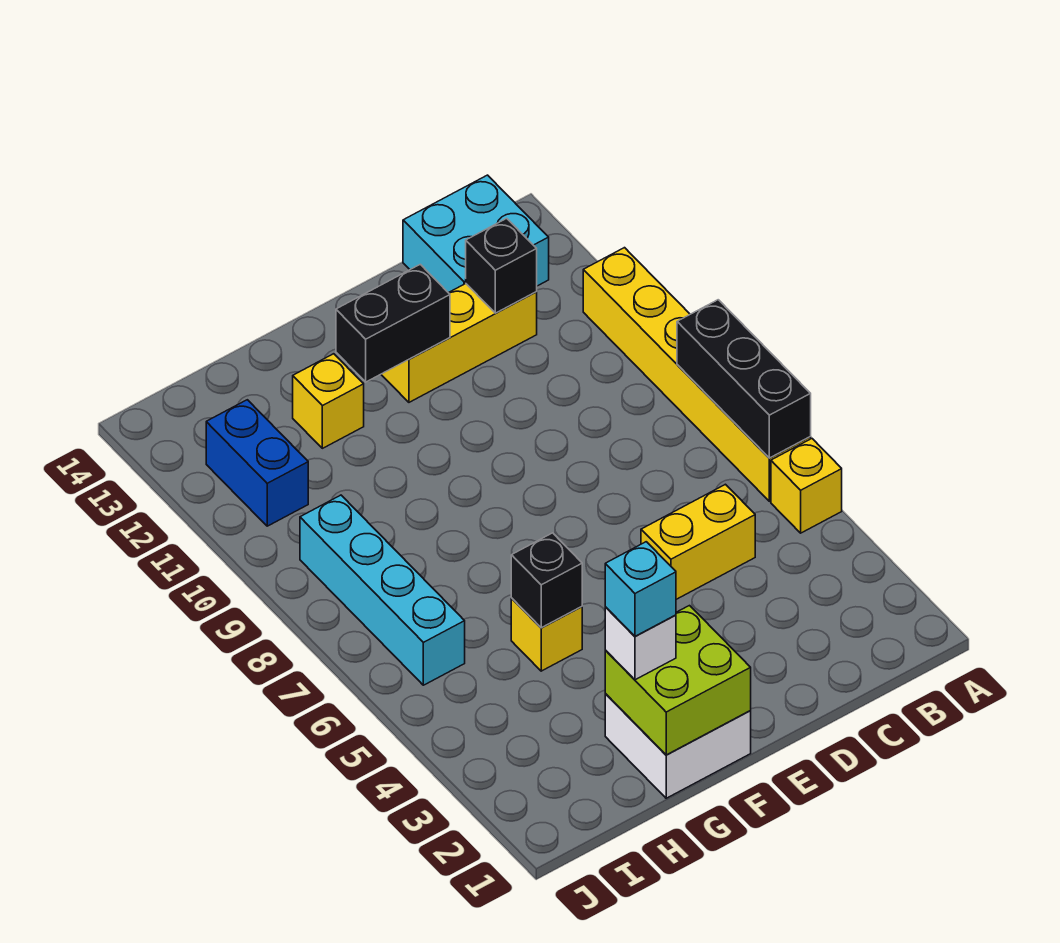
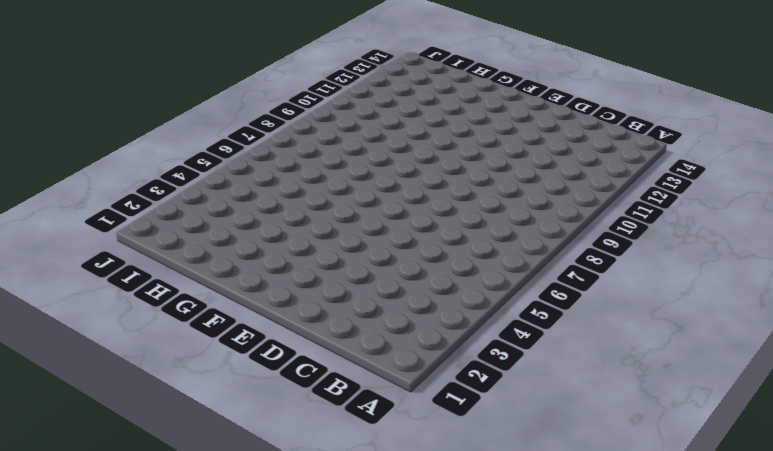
none -> yellow brick A5 level 1
none -> yellow brick A6:A11 level 1
none -> cyan brick B13:C14 level 1

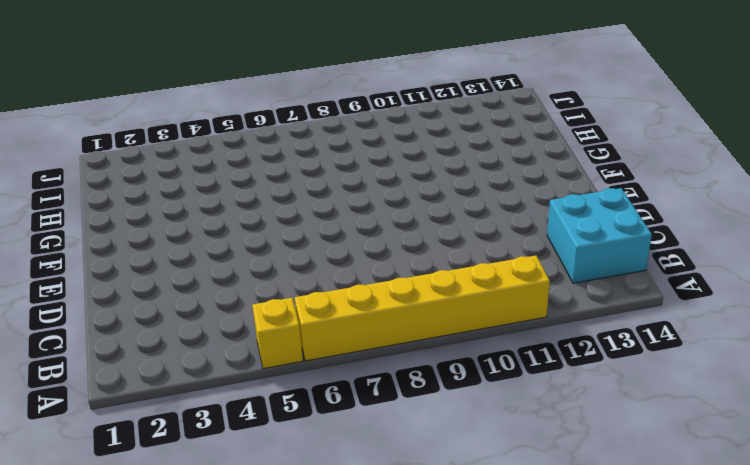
none -> yellow brick C5:D5 level 1
none -> yellow brick C12:E12 level 1
none -> white brick F1:G2 level 1

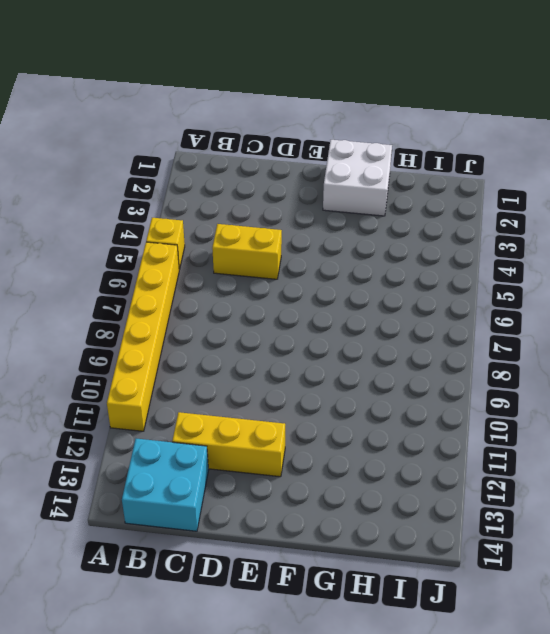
none -> yellow brick G5 level 1
none -> yellow brick G12 level 1
none -> cyan brick I6:I9 level 1

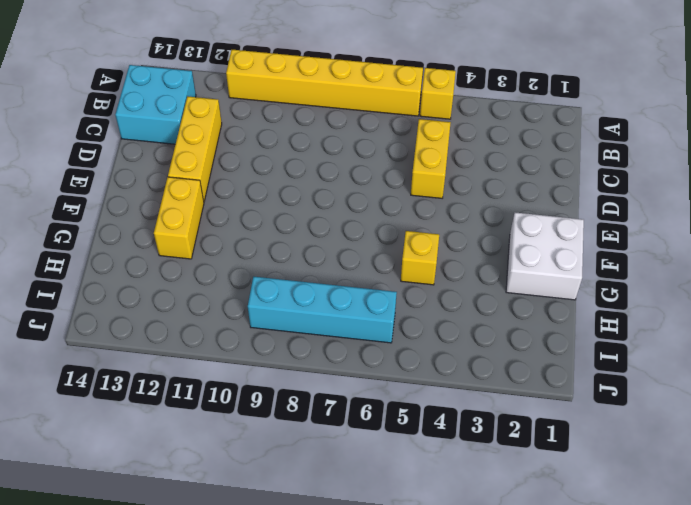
yellow brick F12:G12 level 1 -> yellow brick G12 level 1
none -> blue brick I11:I12 level 1
none -> black brick A6:A8 level 2
none -> black brick C12 level 2

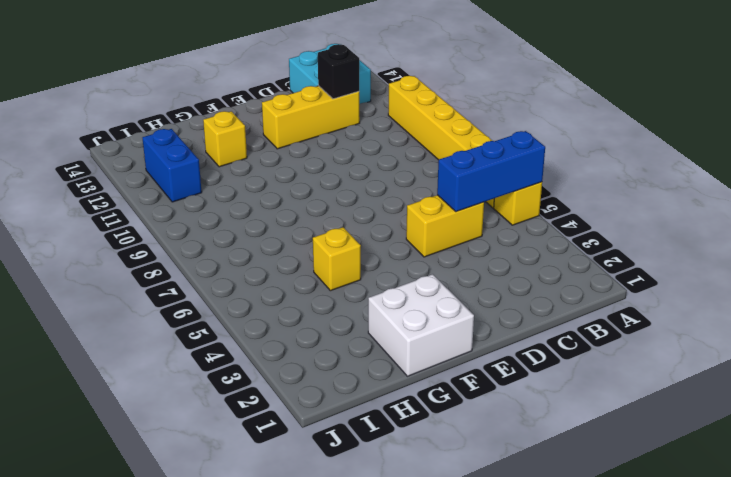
blue brick A5:C5 level 2 -> none
none -> cyan brick I6:I9 level 1
none -> black brick A6:A8 level 2
none -> black brick E12:F12 level 2

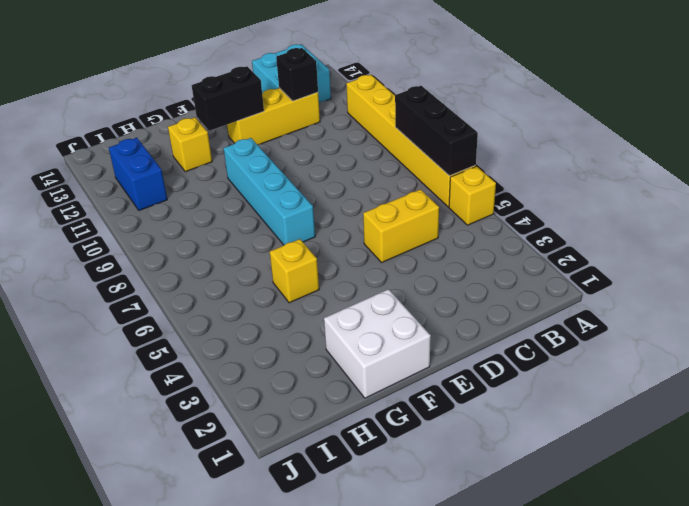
cyan brick F7:F10 level 1 -> cyan brick I6:I9 level 1
none -> lime brick F1:G2 level 2
none -> black brick G5 level 2
none -> white brick G2 level 3

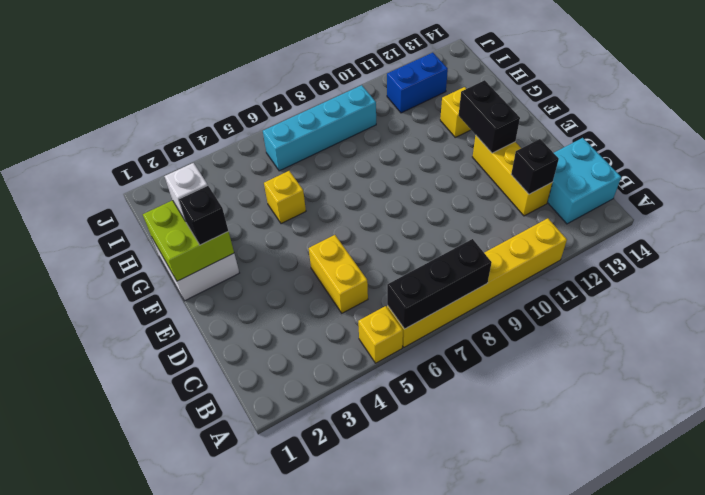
black brick F2 level 3 -> black brick G5 level 2
none -> cyan brick G2 level 4

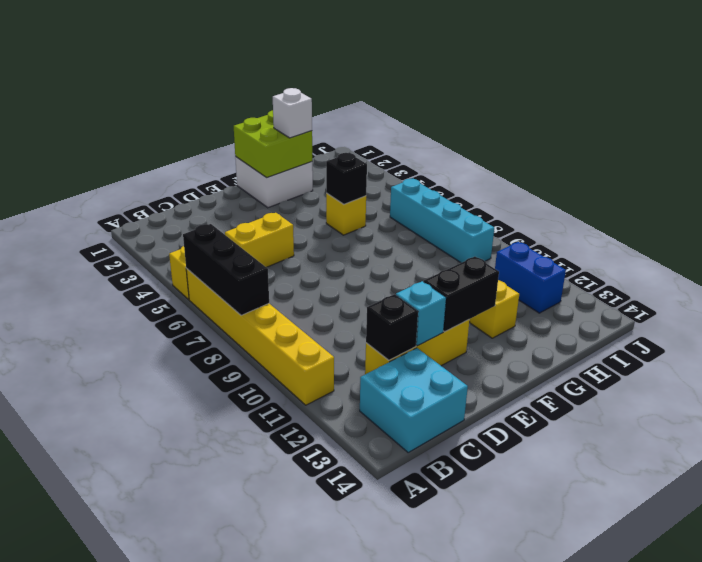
cyan brick D12 level 2 -> cyan brick G2 level 4

